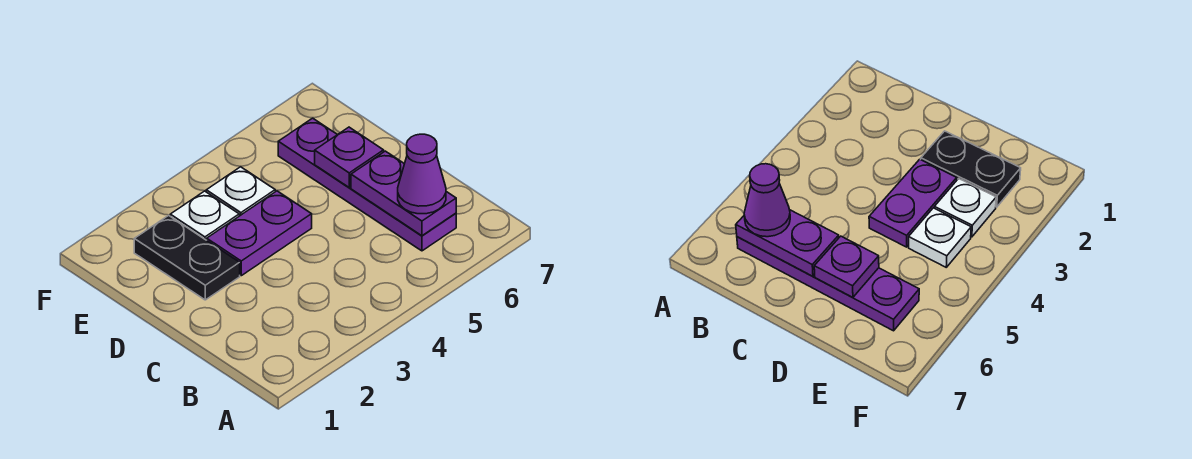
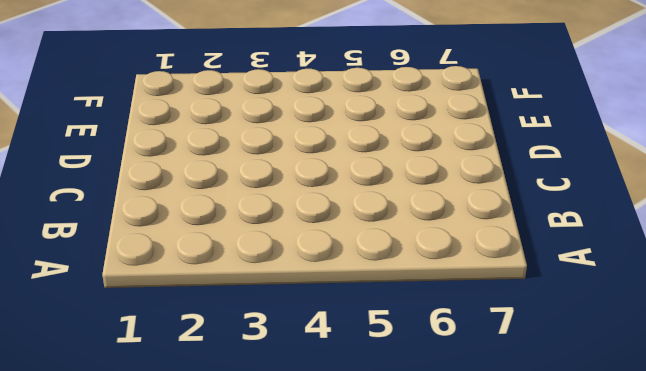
none -> purple plate B6:E6 level 1
none -> black plate D2:E2 level 1

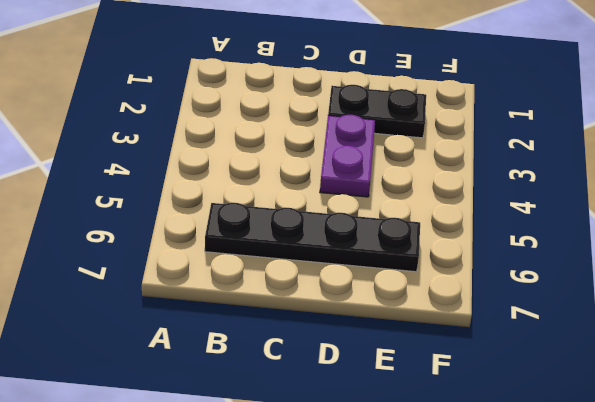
black plate B6:E6 level 1 -> purple plate B6:E6 level 1
none -> white plate E3 level 1
none -> white plate E4 level 1

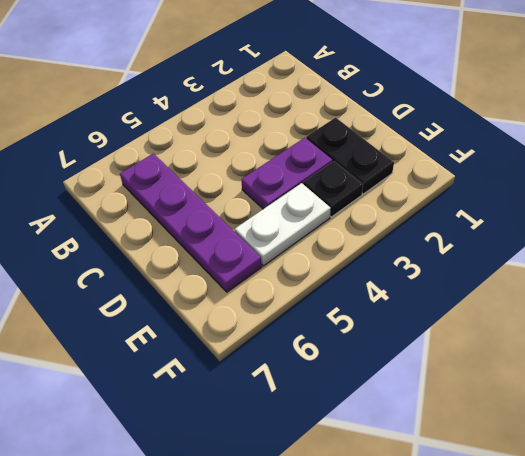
black plate E3 level 1 -> white plate E3 level 1
white plate E4:E5 level 1 -> white plate E4 level 1
none -> purple plate B6:C6 level 2
none -> purple plate D6 level 2

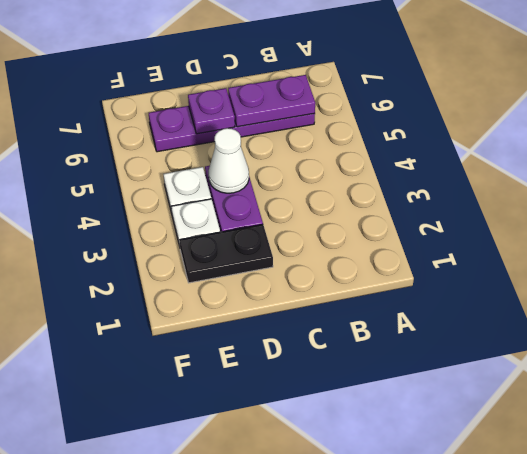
white cone D4 level 2 -> none
none -> purple cone B6 level 3

